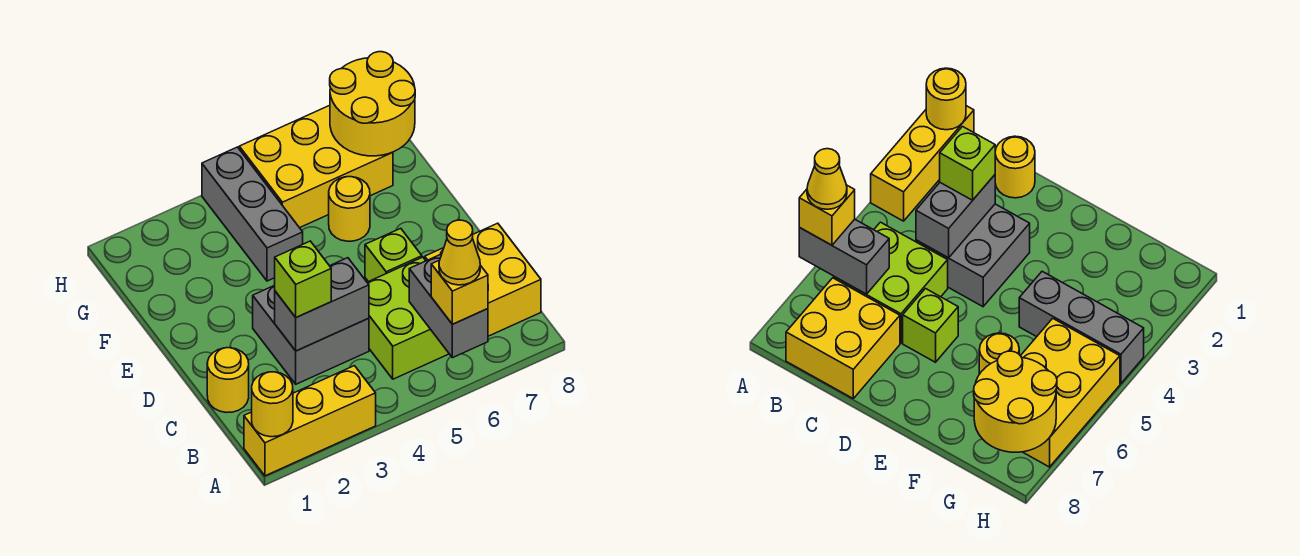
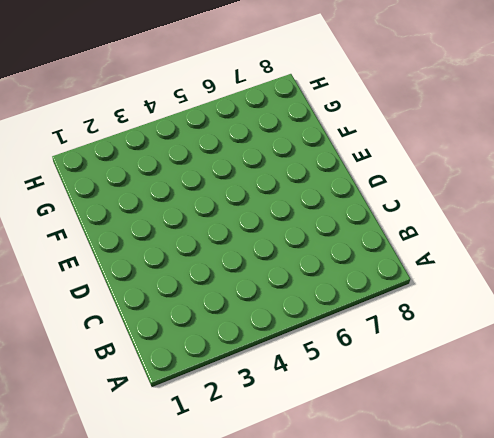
none -> yellow brick A1:A3 level 1
none -> lime brick B5:C6 level 1
none -> yellow brick B7:C8 level 1

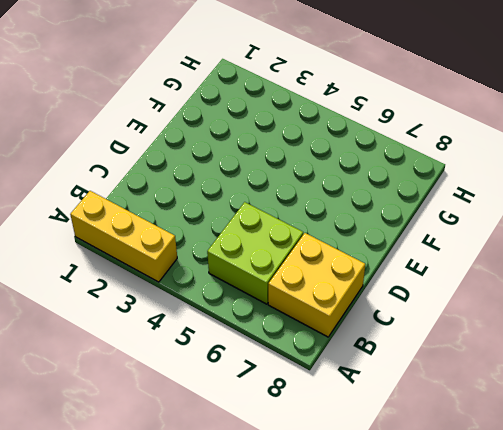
none -> yellow round brick C1 level 1
none -> grey brick C3:D4 level 1
none -> lime brick D6 level 1

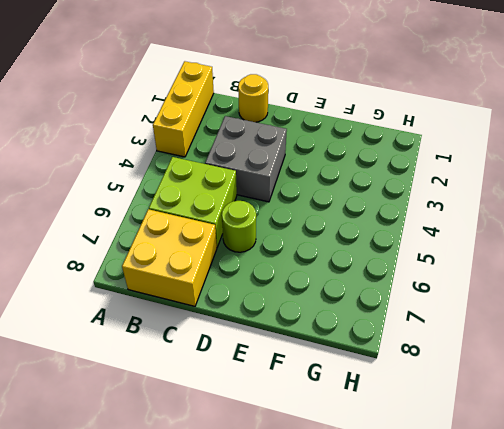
lime round brick D6 level 1 -> lime brick D6 level 1
none -> grey brick F4:H4 level 1
none -> yellow round brick F6 level 1
none -> yellow brick G5:H7 level 1

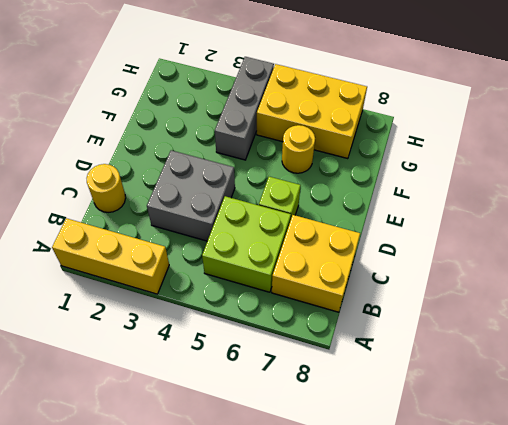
none -> yellow round brick A1 level 2
none -> grey brick A6:B6 level 2
none -> grey brick C3:C4 level 2

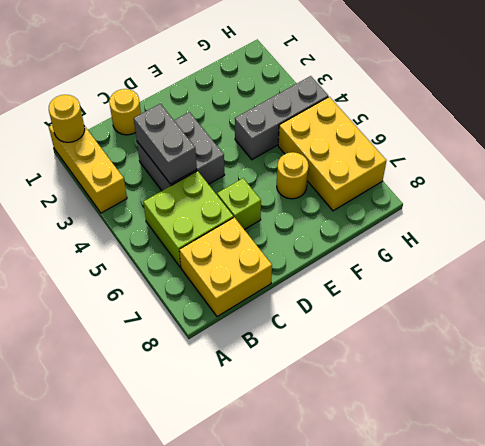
none -> grey brick A6:B6 level 2
none -> yellow round brick G7:H8 level 2
none -> yellow brick A6 level 3

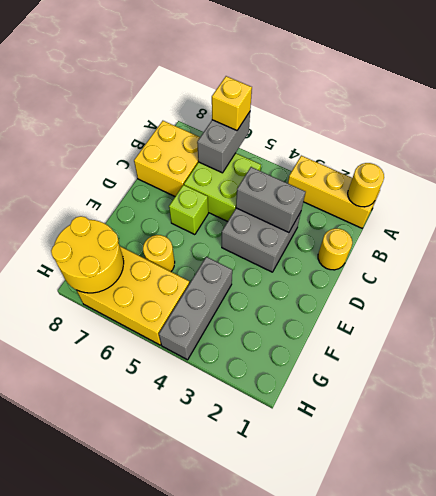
none -> lime brick C3 level 3
none -> yellow cone A6 level 4

